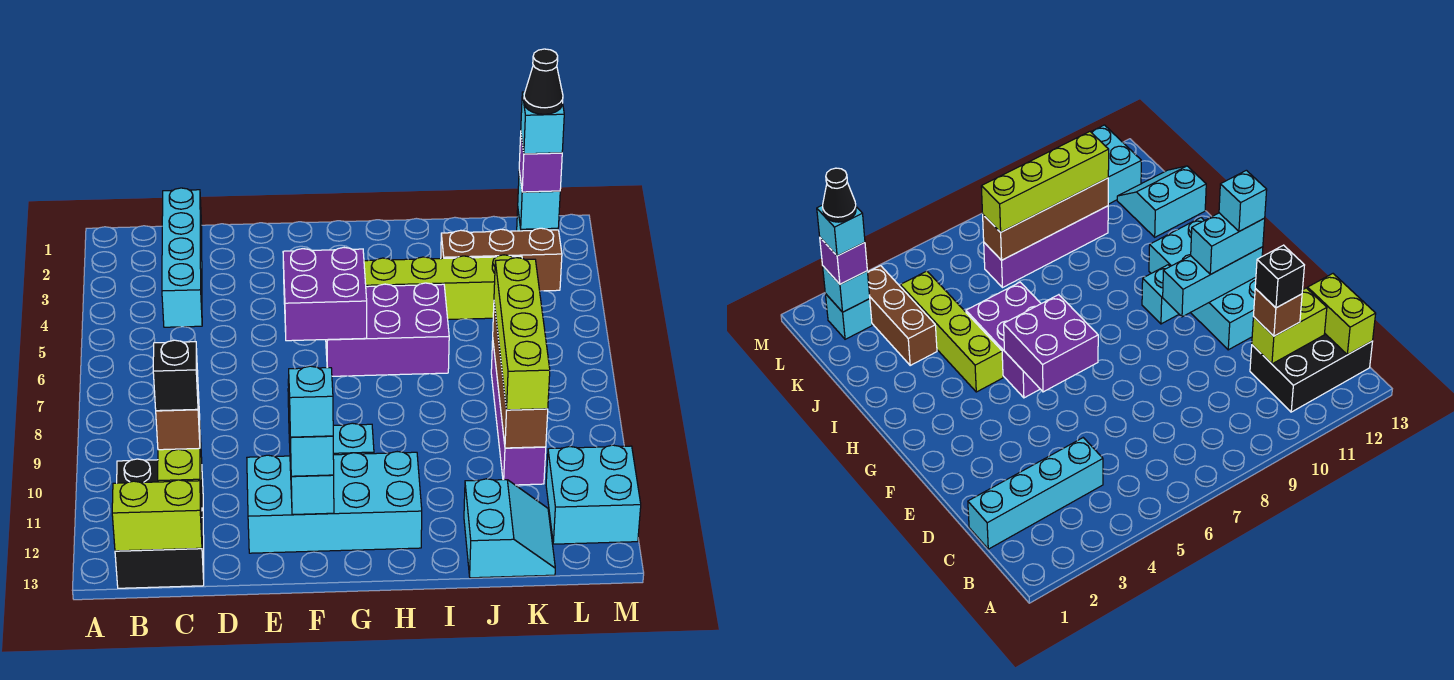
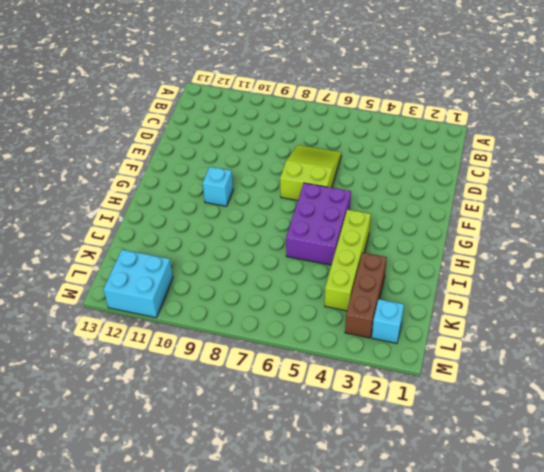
lime slope D6:F7 level 1 top F -> none
none -> black brick B11:C13 level 1
none -> cyan brick C1:C4 level 1
none -> cyan brick E11:H12 level 1

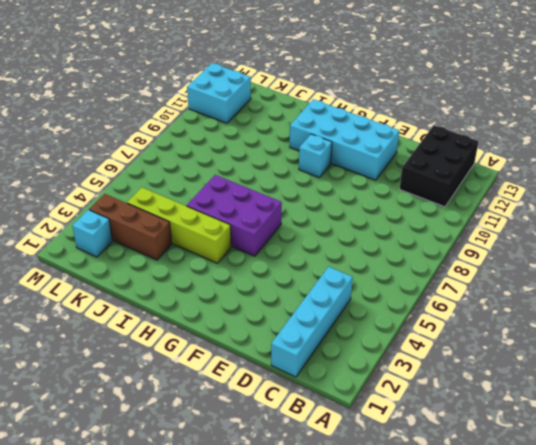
none -> cyan slope J12:K13 level 1 top J
none -> purple brick K7:K10 level 1
none -> lime brick B13:C13 level 2

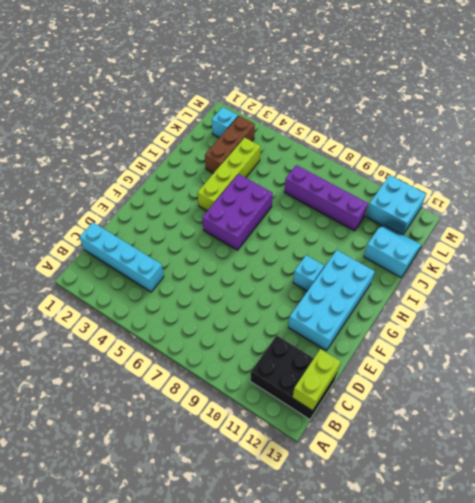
none -> lime brick C11:C12 level 2
none -> purple brick F5:G6 level 2
none -> cyan brick F10:F12 level 2

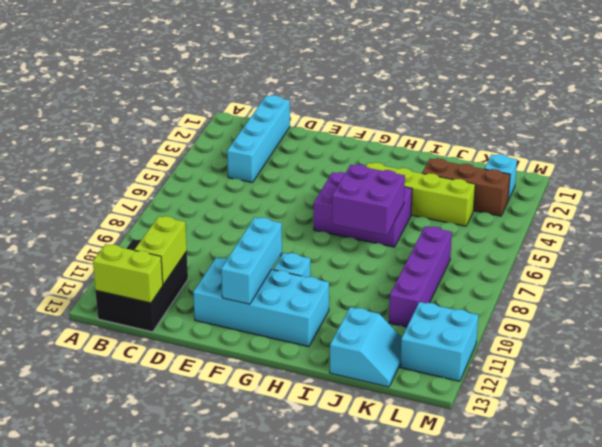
purple brick H6:I7 level 2 -> purple brick F5:G6 level 2
none -> brown brick K7:K10 level 2
none -> cyan brick L2 level 2
none -> brown brick C11 level 3

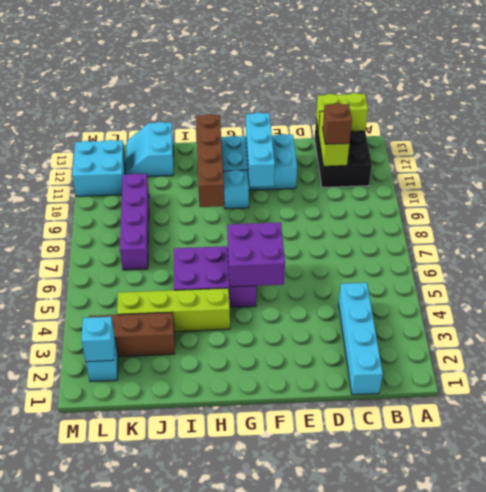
brown brick H9:H12 level 2 -> brown brick K7:K10 level 2
none -> cyan brick F11:F12 level 3
none -> lime brick K7:K10 level 3
none -> purple brick L2 level 3

